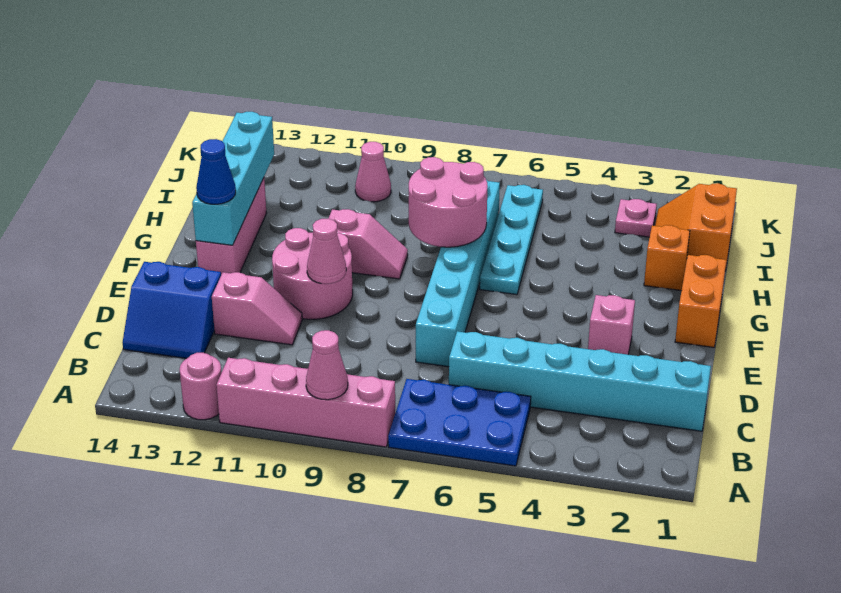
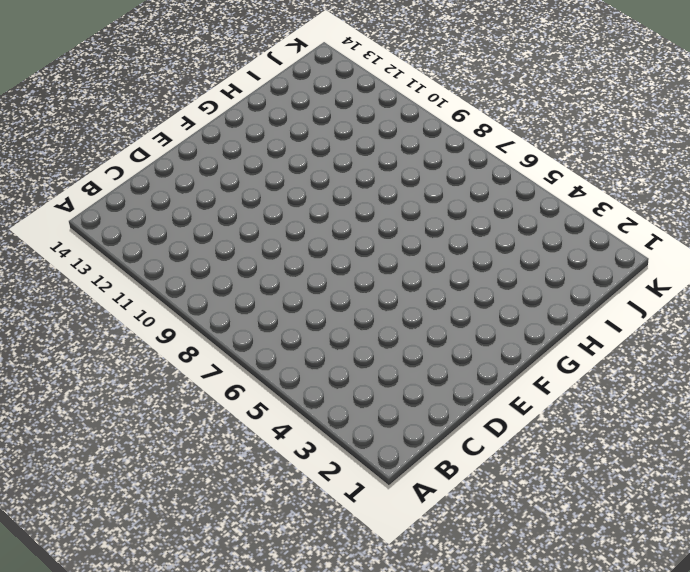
none -> blue plate A5:B7 level 1
none -> pink brick A8:A11 level 1
none -> pink round brick A12 level 1

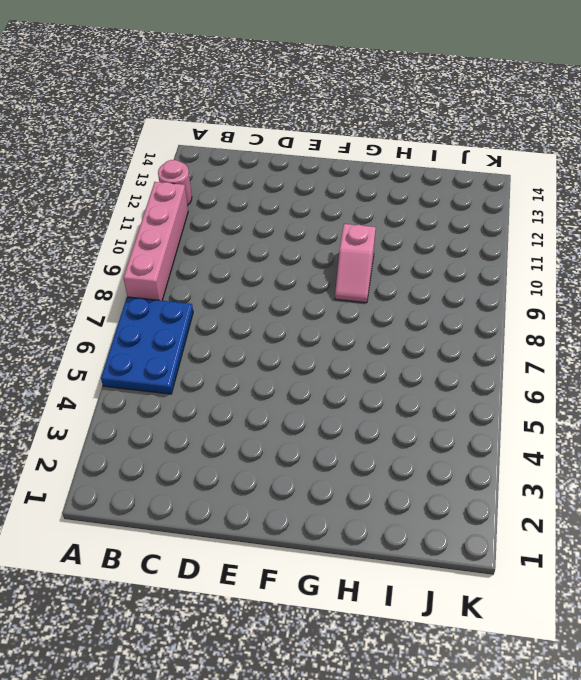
none -> cyan brick C1:C6 level 1
none -> blue slope C13:D14 level 1 top D
none -> cyan brick D7:I7 level 1

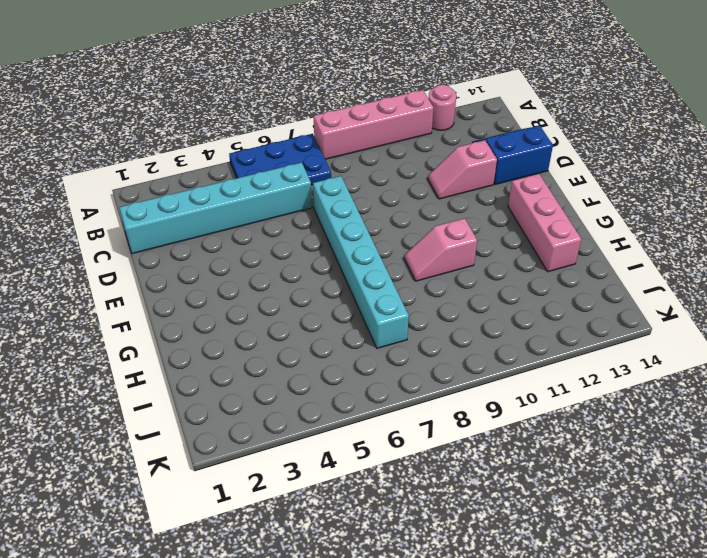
none -> pink brick E3 level 1
none -> pink round brick E10:F11 level 1
none -> orange brick F1:G1 level 1

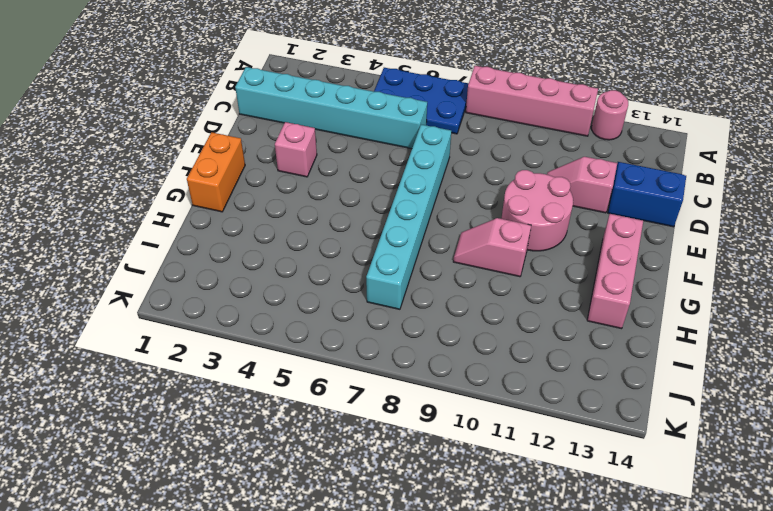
none -> cyan plate G6:J6 level 1
none -> orange brick H2 level 1
none -> orange slope I1:J2 level 1 top 1

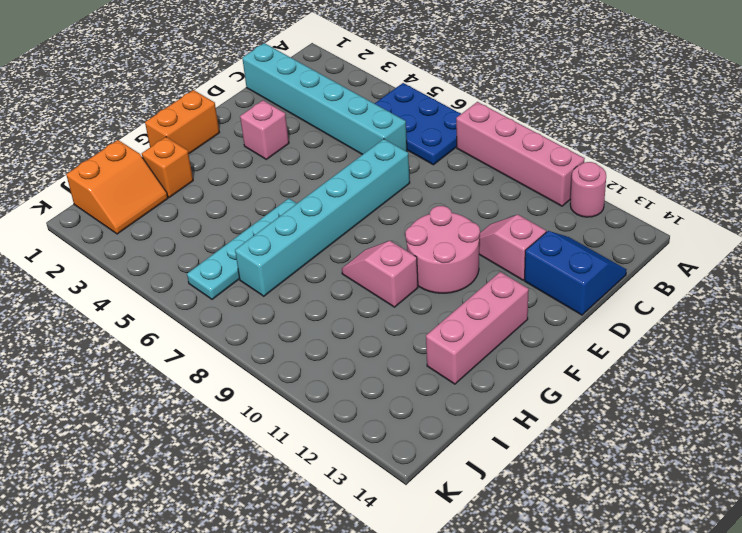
none -> pink plate J3 level 1
none -> pink cone J10 level 1
none -> pink cone A9 level 2

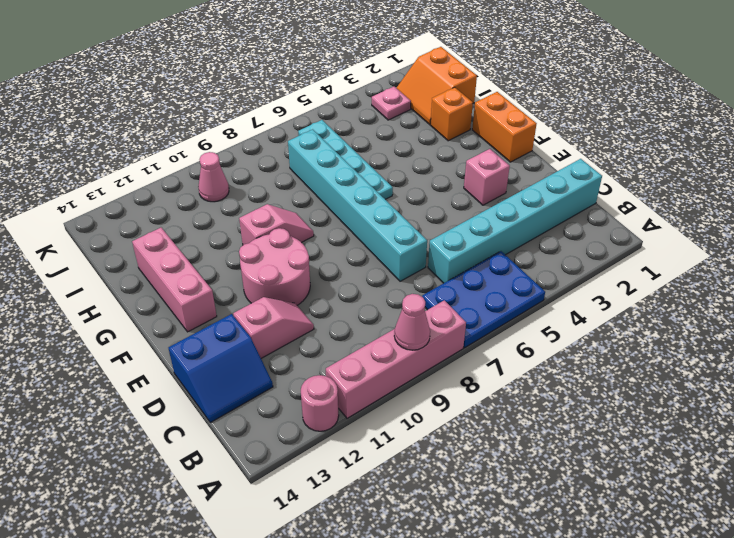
none -> pink cone E10 level 2
none -> cyan brick F13:I13 level 2
none -> pink round brick G7:H8 level 2

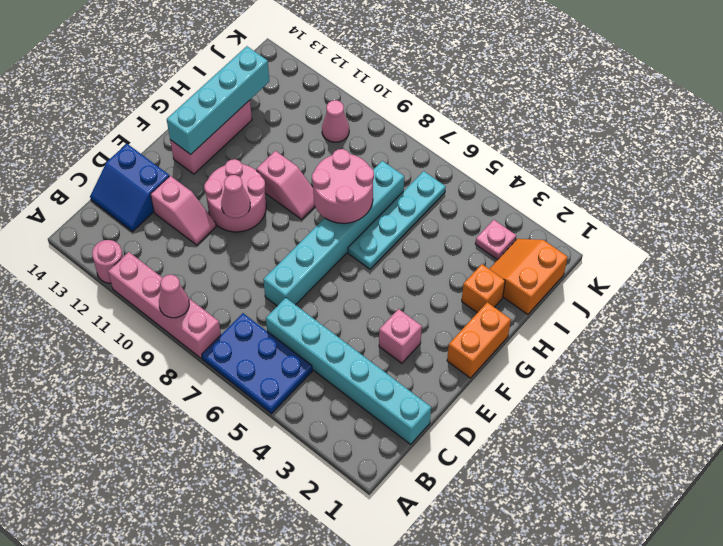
none -> blue cone F13 level 3

